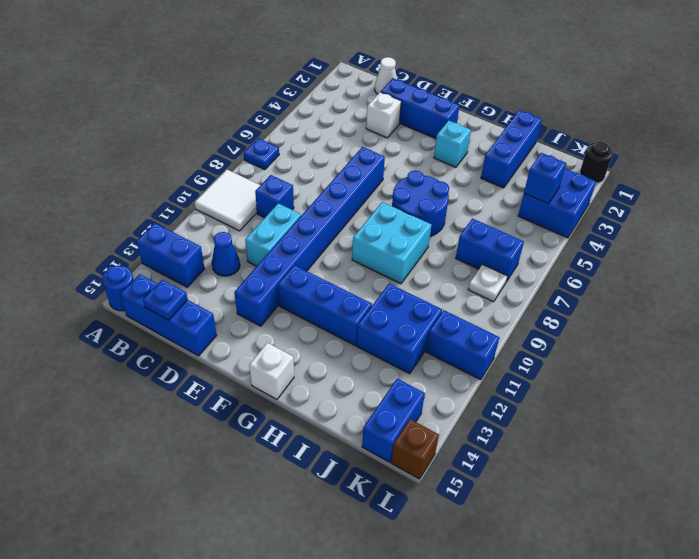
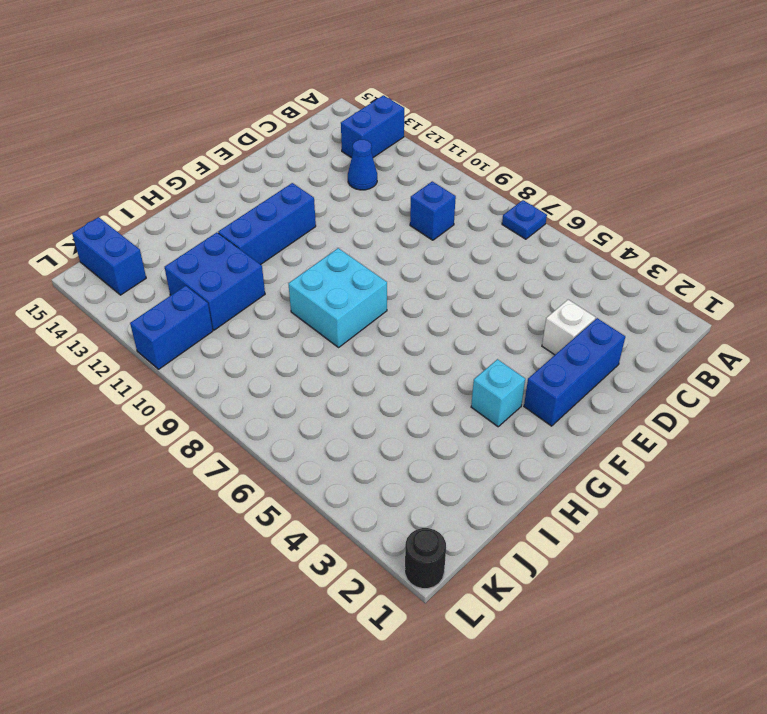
none -> white tile A9:B10 level 1
none -> blue round brick A15 level 1
none -> blue brick B15:D15 level 1

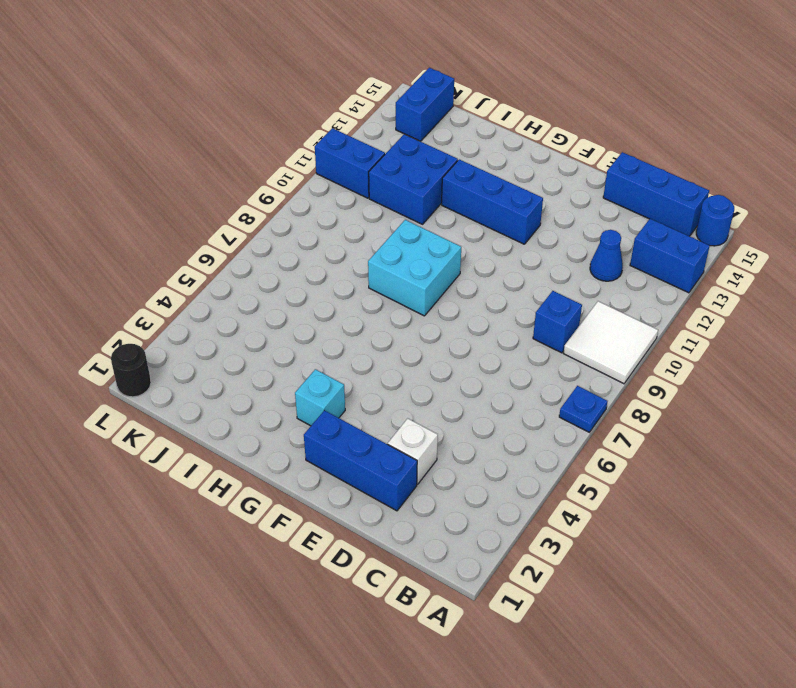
none -> white cone C1 level 1
none -> cyan brick D10:D11 level 1
none -> blue brick E6:E13 level 1

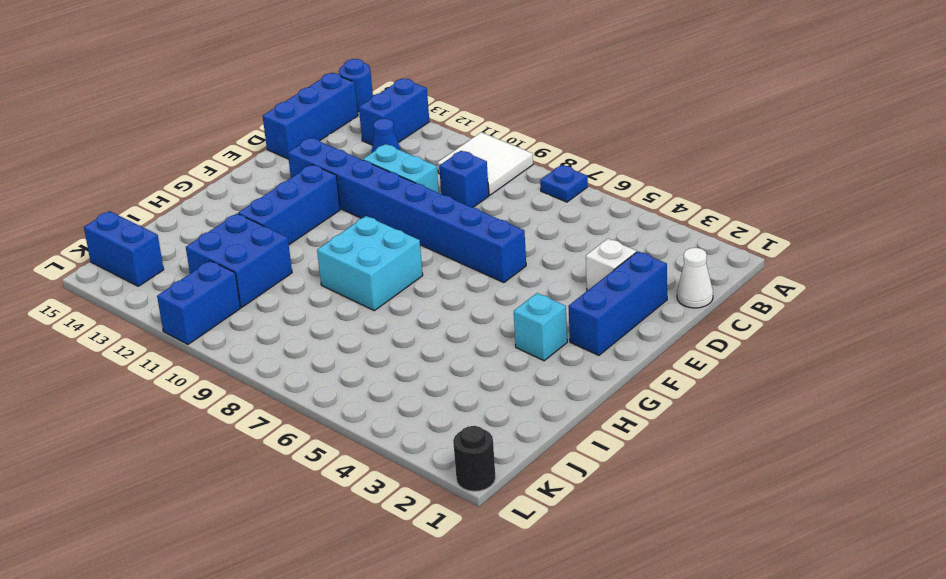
none -> blue round brick G6:H7 level 1
none -> white brick G15 level 1
none -> blue brick I1:I3 level 1

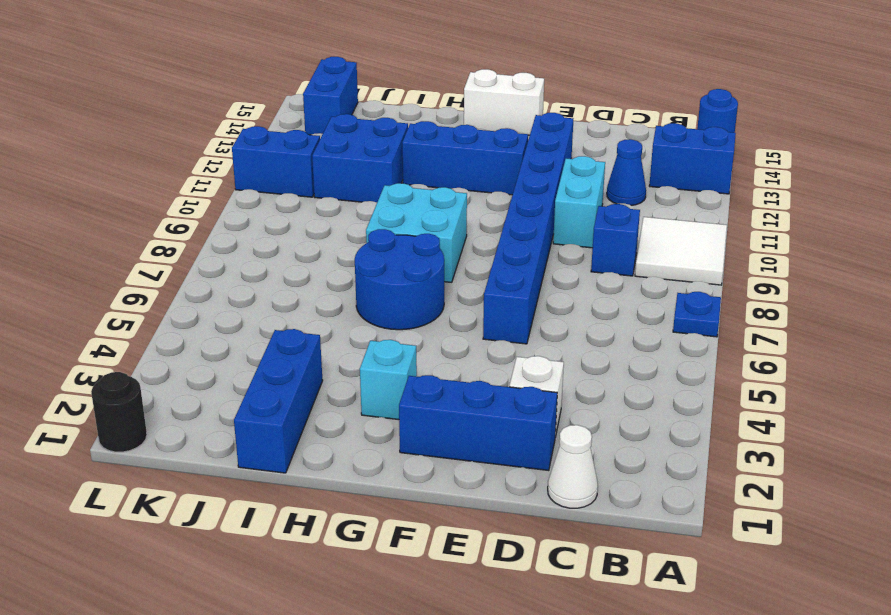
white brick F15:G15 level 1 -> white brick G15 level 1
none -> blue brick B15:D15 level 1
none -> blue brick J7:K7 level 1
none -> blue brick K3:L4 level 1

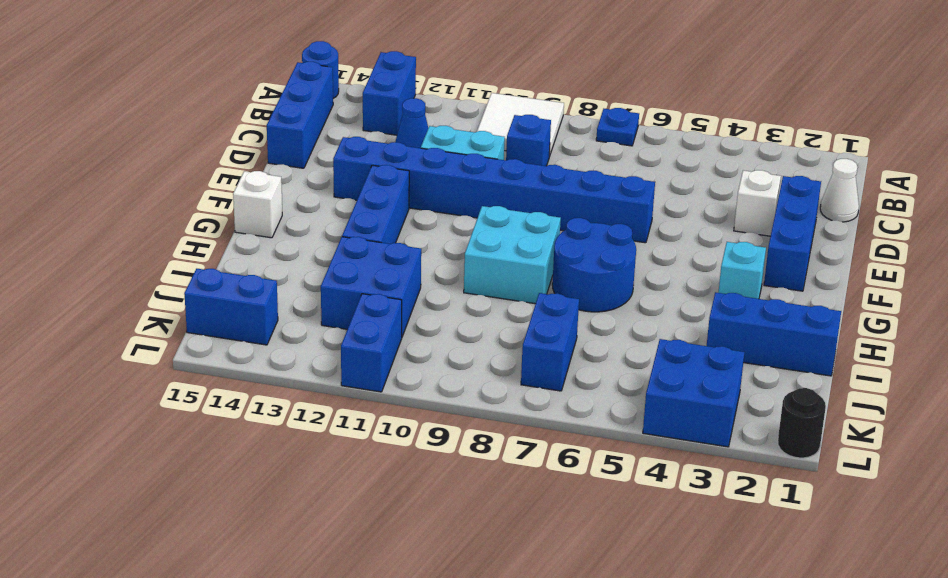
none -> white plate K8 level 1
none -> brown brick L15 level 1
none -> blue plate C15 level 2

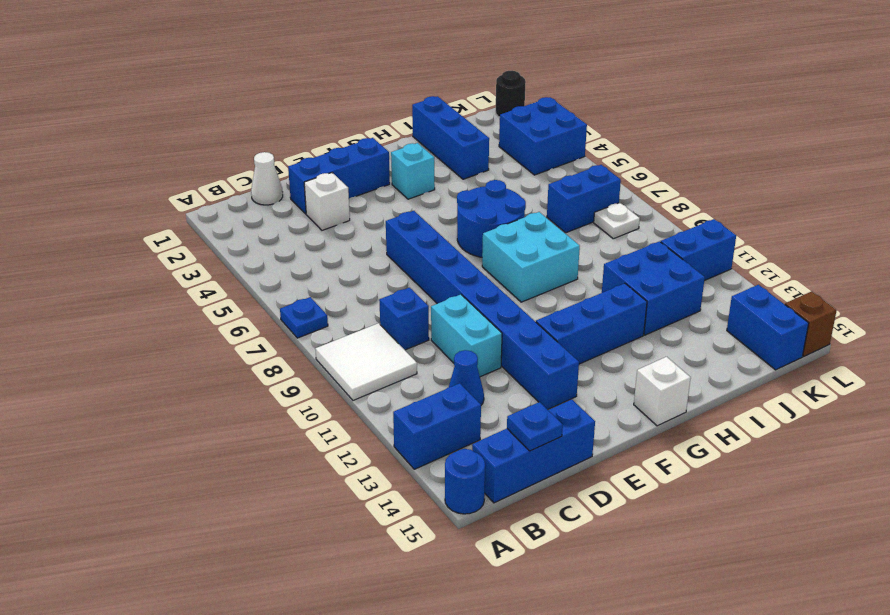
none -> blue brick K4 level 2

